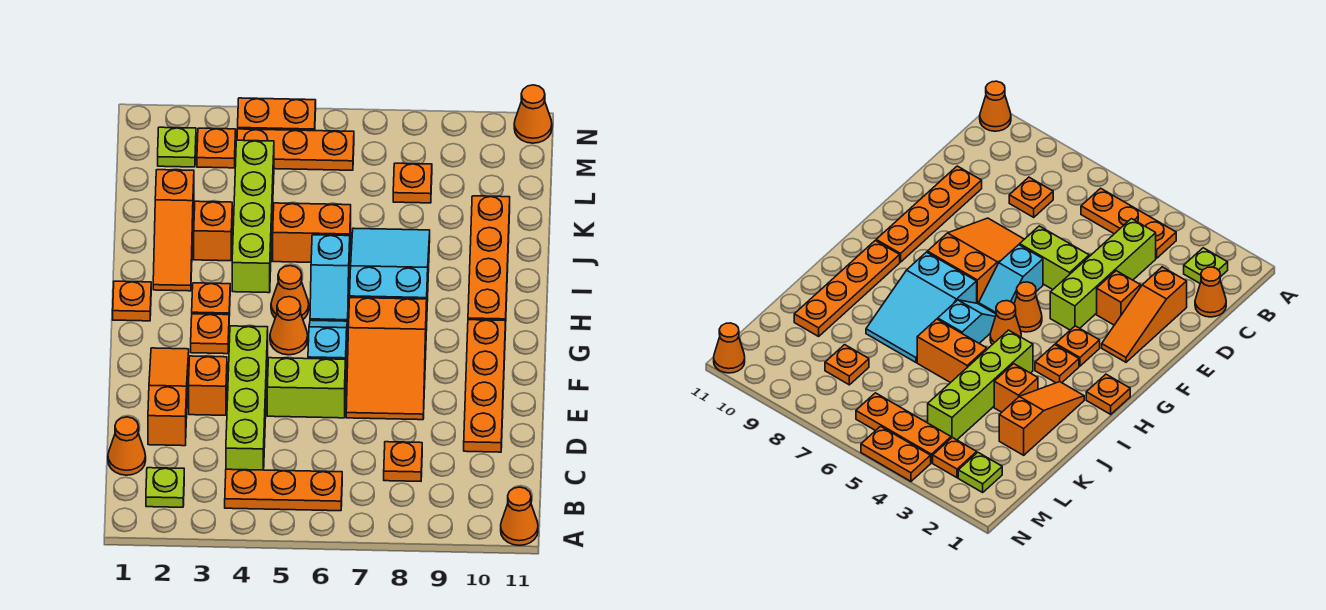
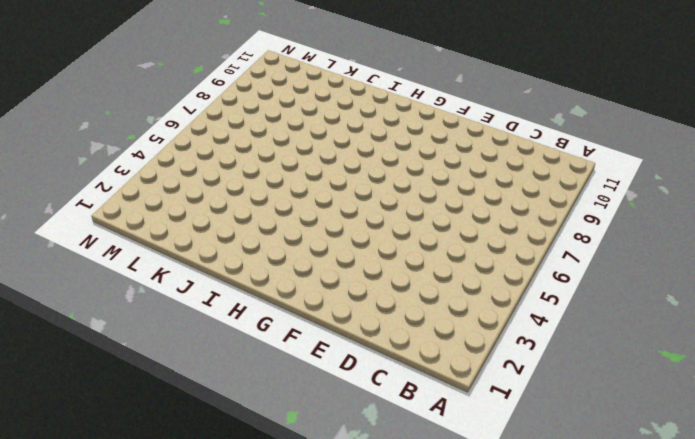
none -> orange cone A11 level 1
none -> lime plate B2 level 1
none -> orange plate B4:B6 level 1
none -> orange cone C1 level 1

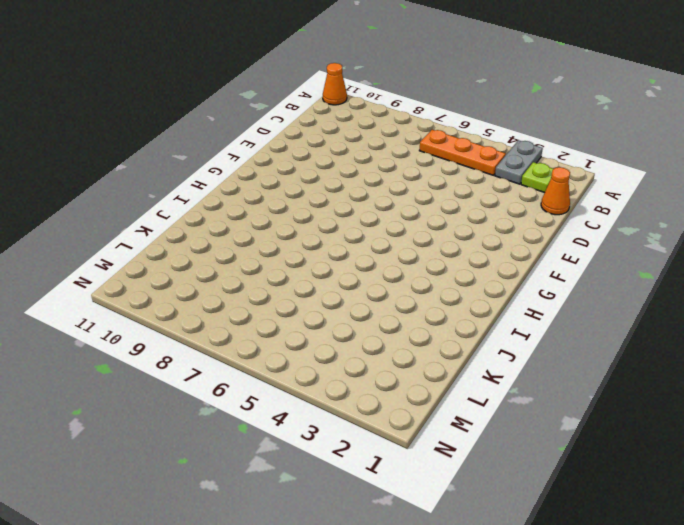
grey plate A3:B3 level 1 -> none
none -> lime brick C4:F4 level 1
none -> orange plate C8 level 1
none -> orange slope D2:F2 level 1 top D
none -> orange plate D10:G10 level 1

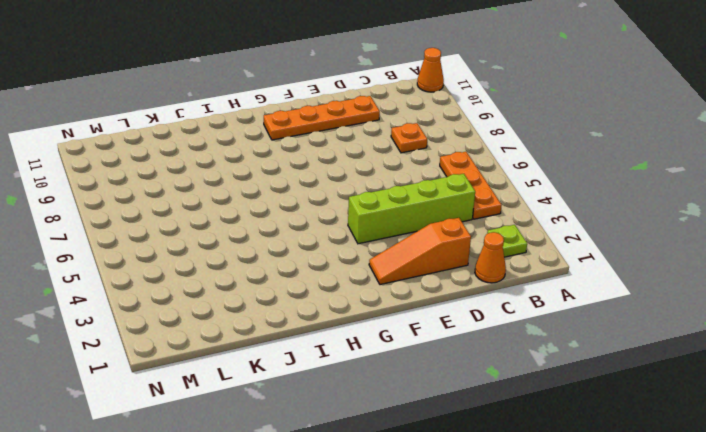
none -> orange brick E3 level 1
none -> lime brick E5:E6 level 1
none -> orange slope E7:G8 level 1 top G
none -> cyan slope F6:G6 level 1 top F

